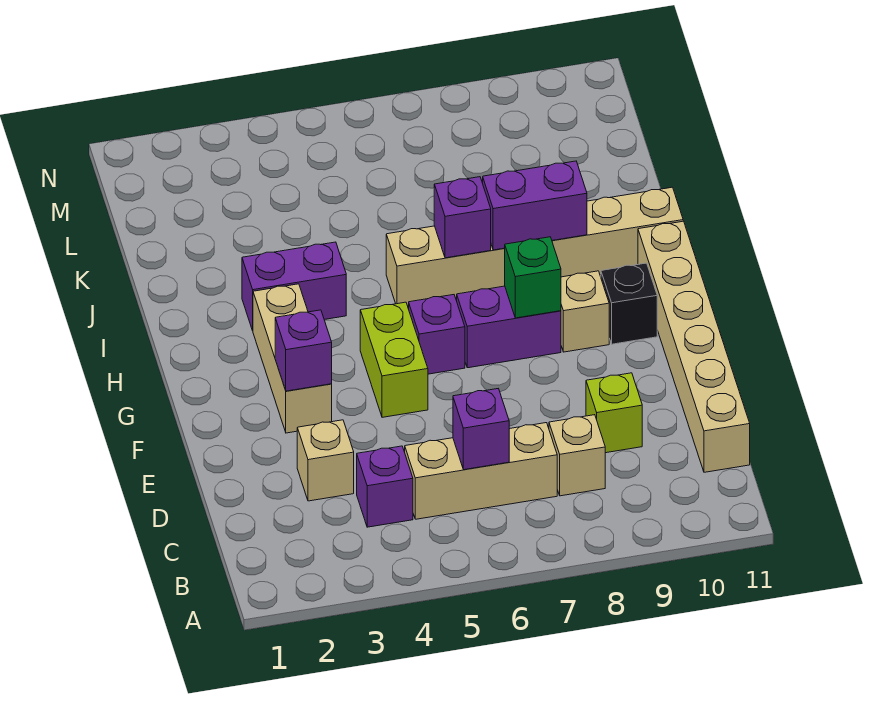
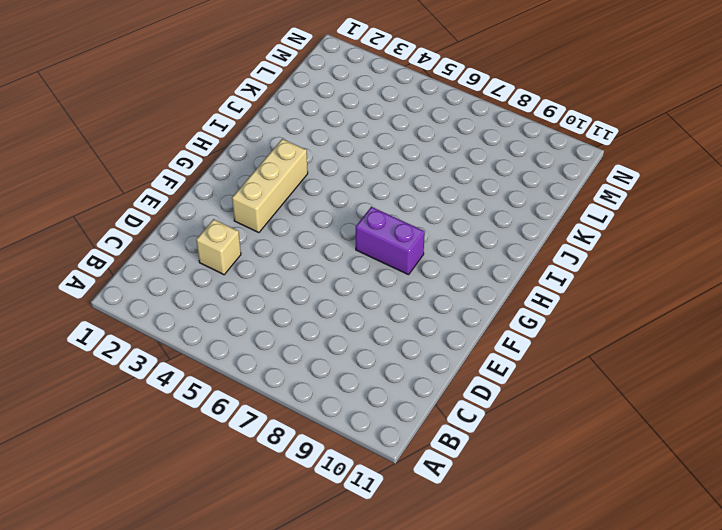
none -> purple brick C4 level 1
none -> tan brick C5:C7 level 1
none -> tan brick C8 level 1

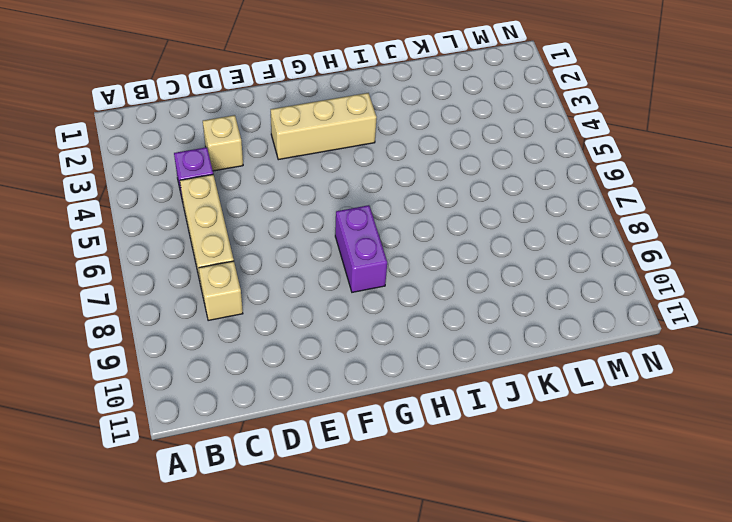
none -> tan brick C11:H11 level 1
none -> lime brick D9 level 1
none -> lime brick F5:G5 level 1

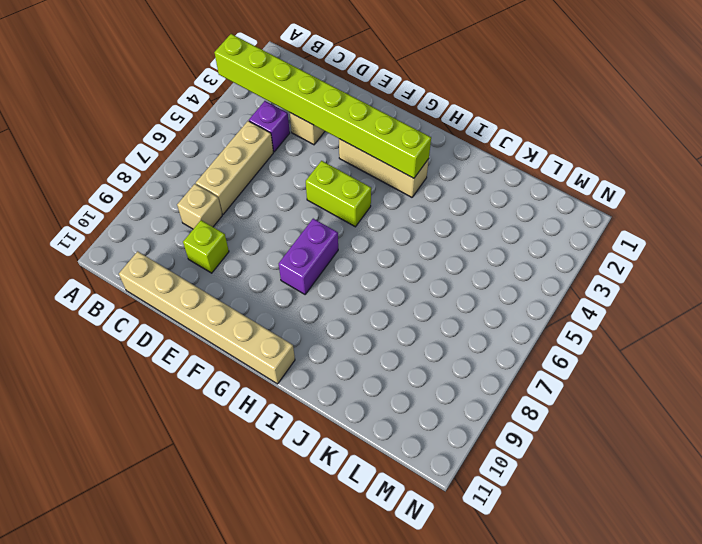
lime brick A3:H3 level 2 -> purple brick F3 level 2
none -> purple brick G6 level 1
none -> tan brick G9 level 1
none -> black brick G10 level 1

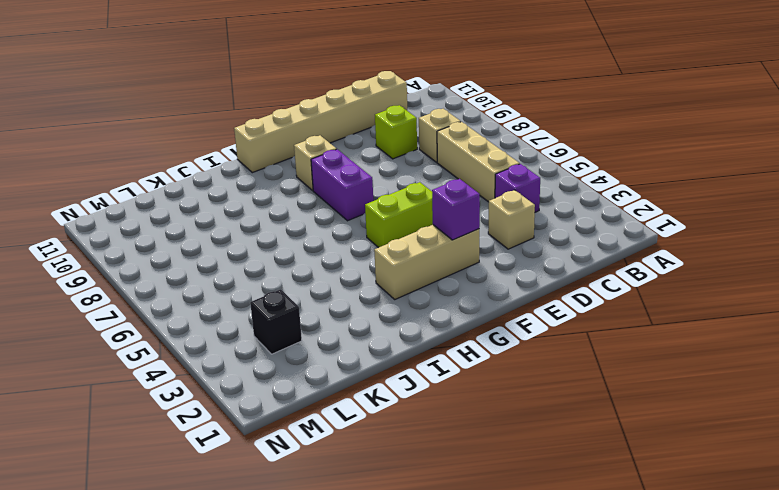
black brick L3 level 1 -> black brick G10 level 1
none -> purple brick G6 level 1
none -> purple brick I3:I4 level 1
none -> tan brick I6:I11 level 1

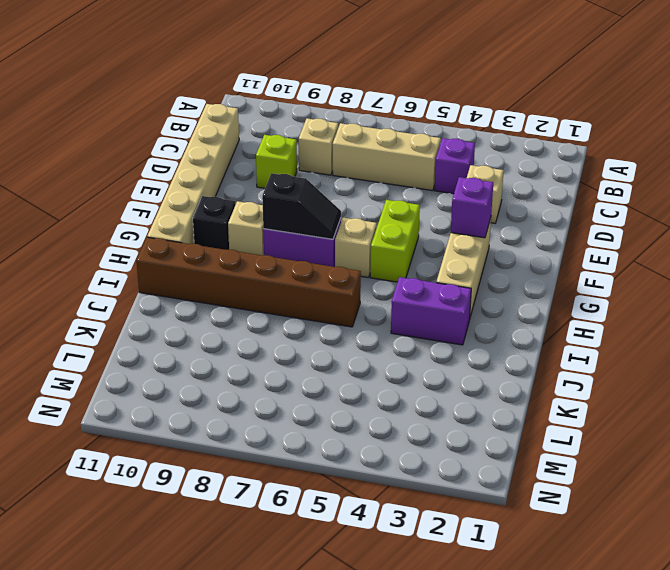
tan brick G6 level 1 -> purple brick G6 level 1
black slope G7:G8 level 2 top 8 -> green brick G8 level 2
brown brick I6:I11 level 1 -> tan brick I6:I11 level 1
none -> purple brick C6 level 2
none -> purple brick I7 level 2
none -> purple brick I8:I9 level 2

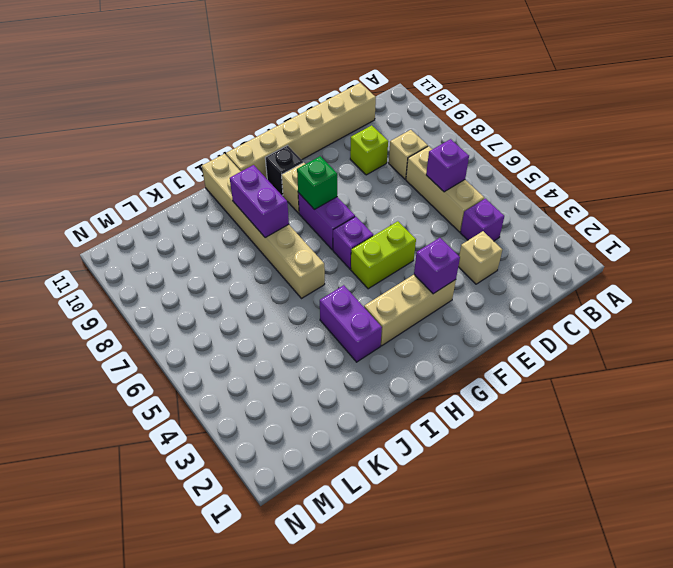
none -> purple brick I7 level 2

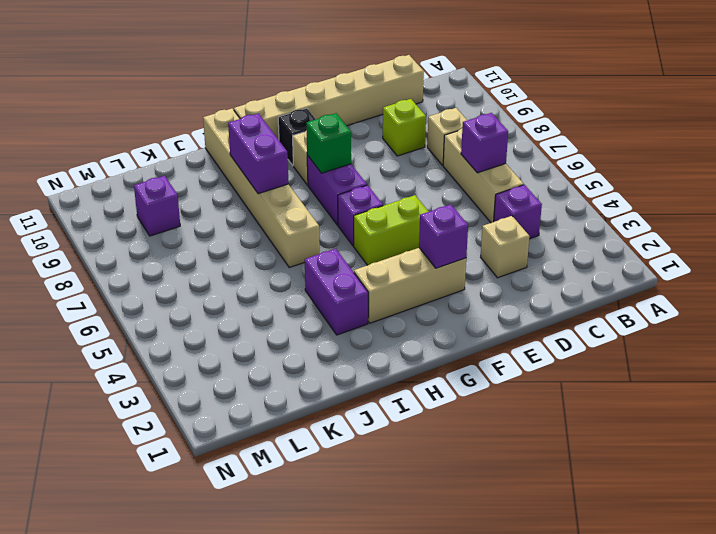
purple brick L9 level 1 -> purple brick I7 level 2

